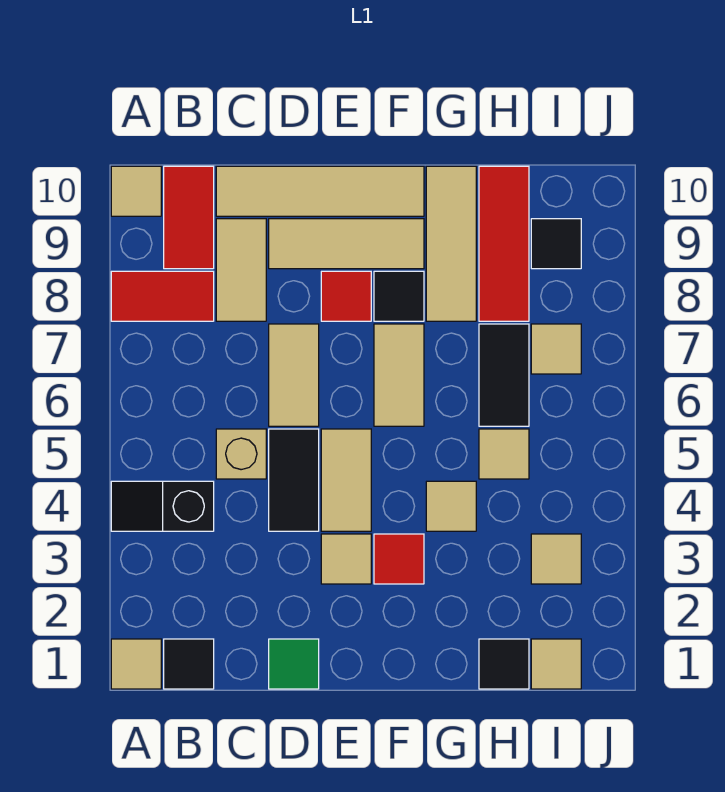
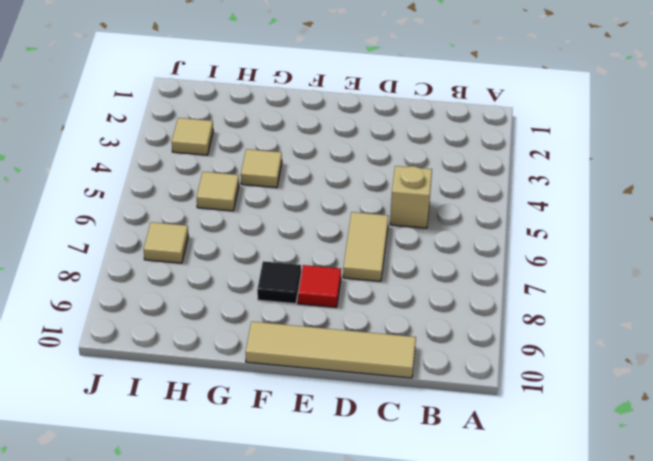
none -> tan tile A1 level 1
none -> black slope A4:B4 level 1 top B
none -> red tile A8:B8 level 1

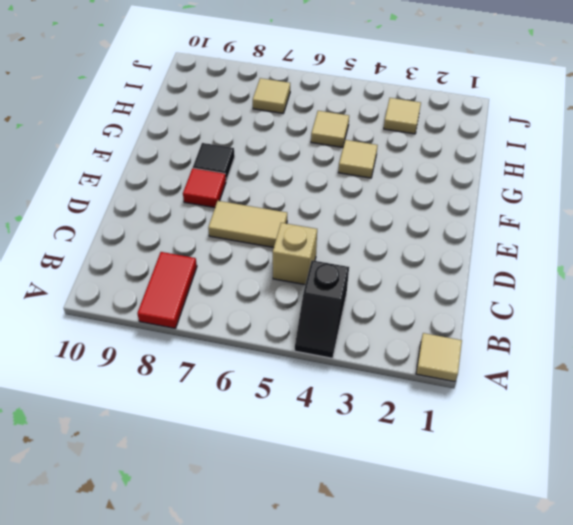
none -> tan tile A10 level 1
none -> black tile B1 level 1
none -> red tile B9:B10 level 1

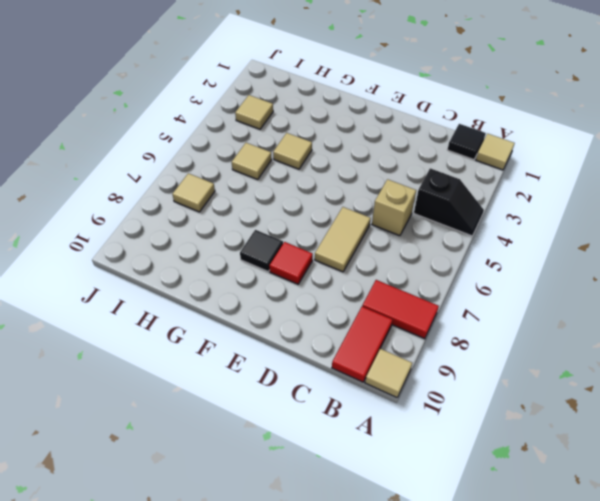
none -> tan tile C8:C9 level 1
none -> tan tile C10:F10 level 1
none -> green tile D1 level 1

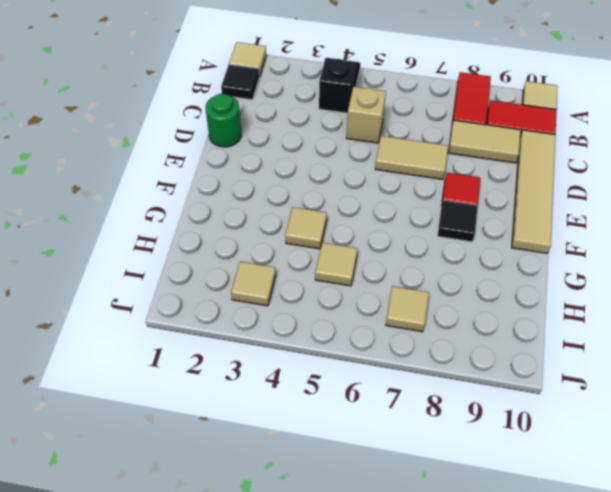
green round brick D1 level 1 -> green tile D1 level 1
none -> black tile D4:D5 level 1
none -> tan tile D9:F9 level 1
none -> tan tile E3 level 1

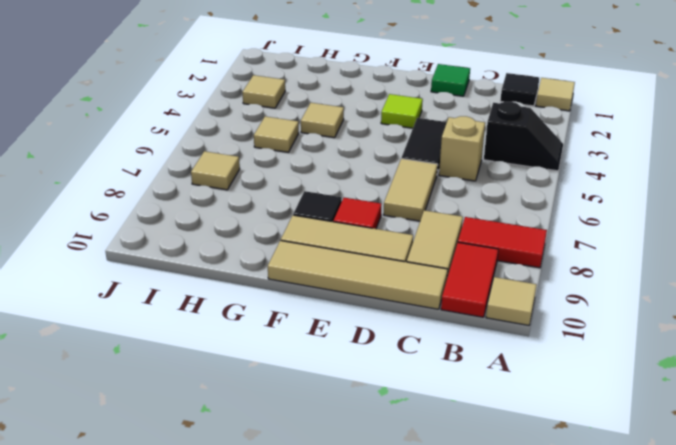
lime tile E3 level 1 -> tan tile E3 level 1
none -> tan tile E4:E5 level 1
none -> red tile F3 level 1
none -> tan tile F6:F7 level 1

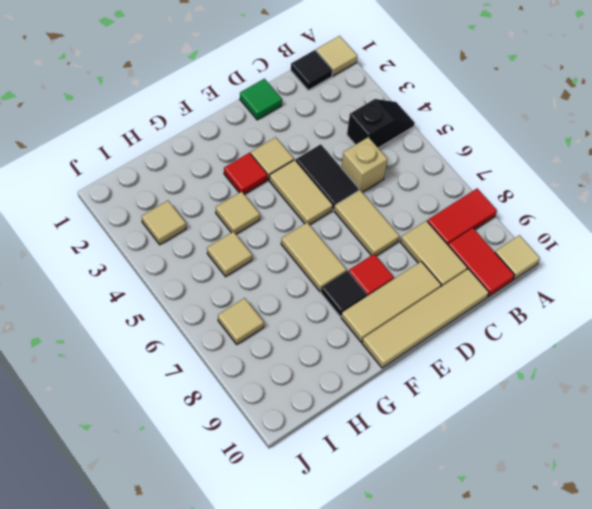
none -> tan tile G8:G10 level 1
none -> black tile H1 level 1
none -> black tile H6:H7 level 1

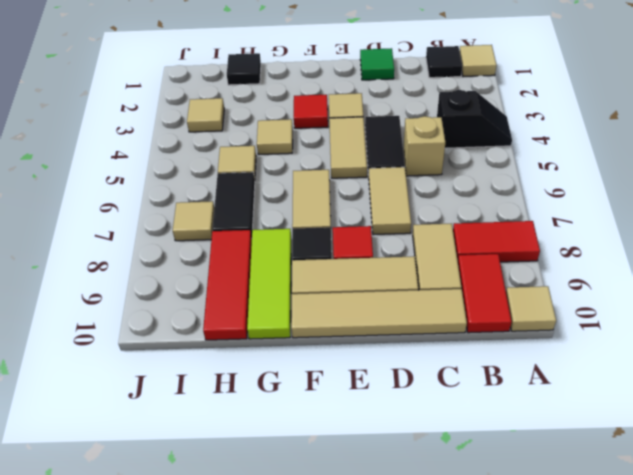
lime tile G8:G10 level 1 -> tan tile G8:G10 level 1
none -> tan tile I1 level 1
none -> black tile I9 level 1

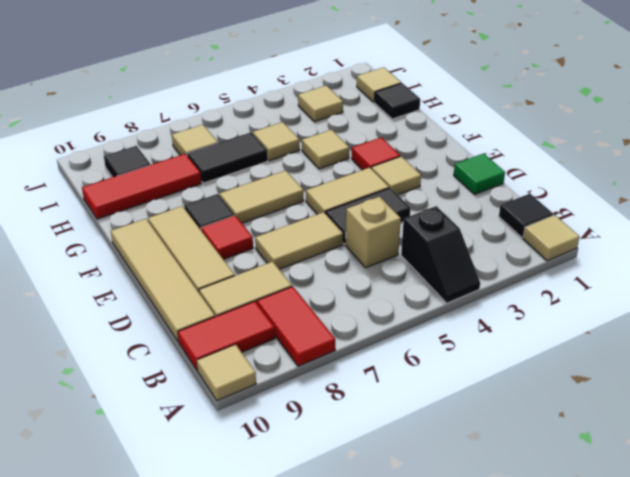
none -> tan tile G8:G10 level 1

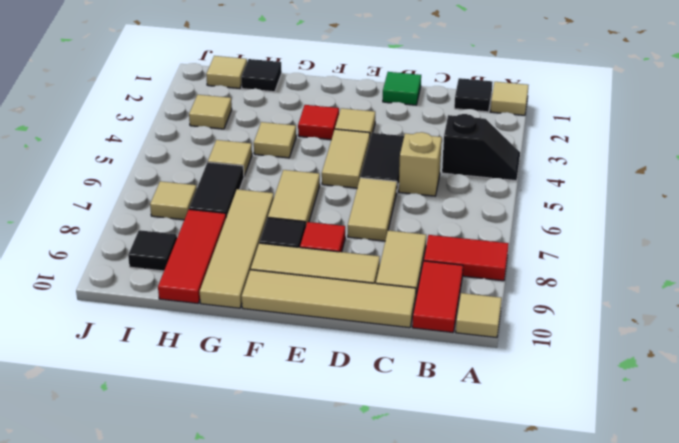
tan tile G7:G10 level 1 -> tan tile G8:G10 level 1

